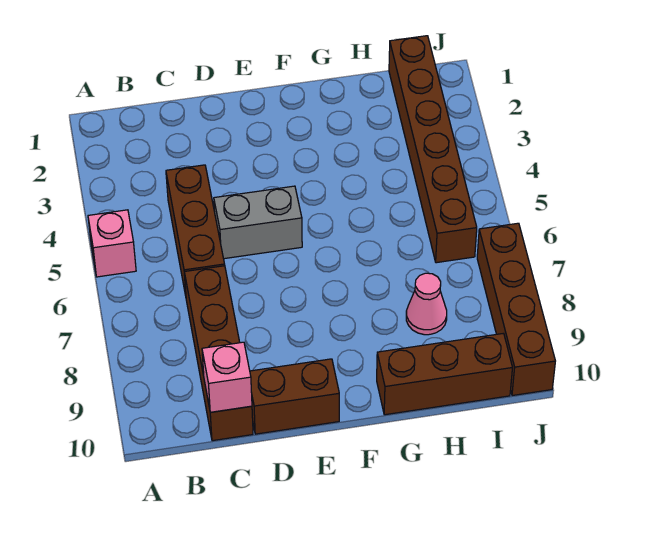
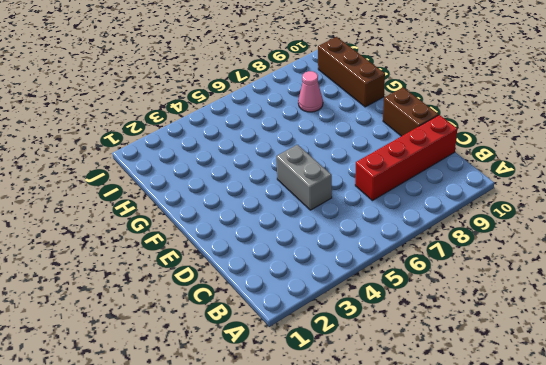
red brick C7:C10 level 1 -> brown brick C7:C10 level 1
none -> pink brick A5 level 1
none -> brown brick C4:C6 level 1

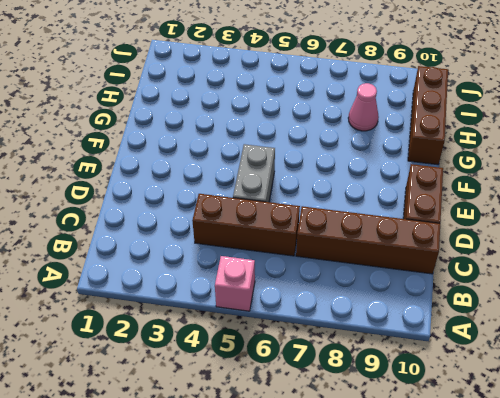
none -> brown brick I1:I6 level 1
none -> brown brick J7:J10 level 1

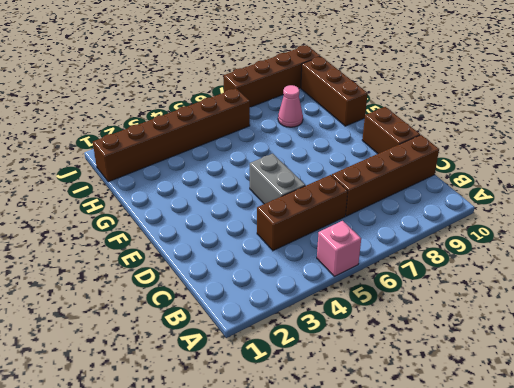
none -> pink brick C10 level 2

